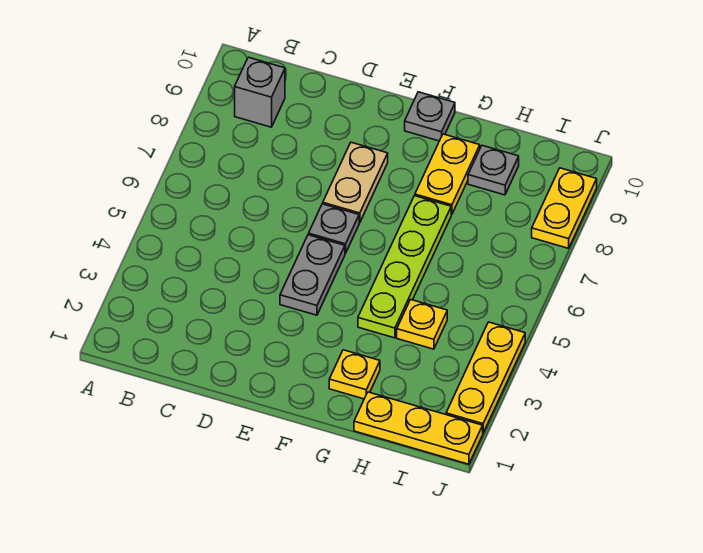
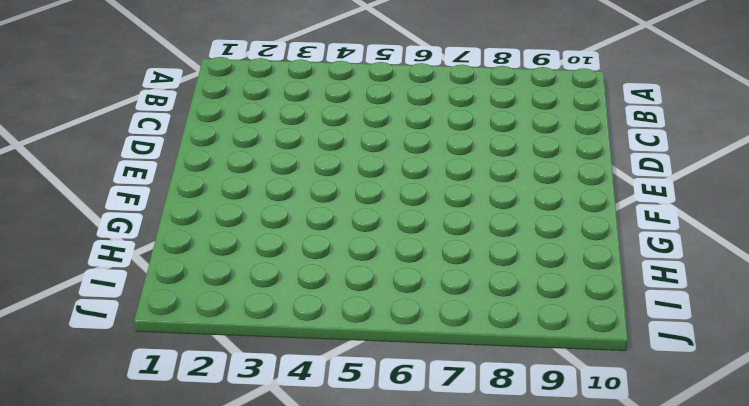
none -> grey brick B9 level 1
none -> grey plate E4:E5 level 1
none -> grey plate E6 level 1

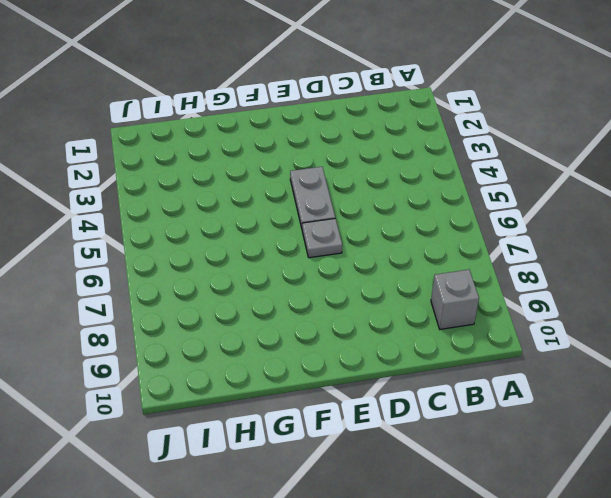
none -> tan plate E7:E8 level 1
none -> grey plate F10 level 1
none -> yellow plate G2 level 1

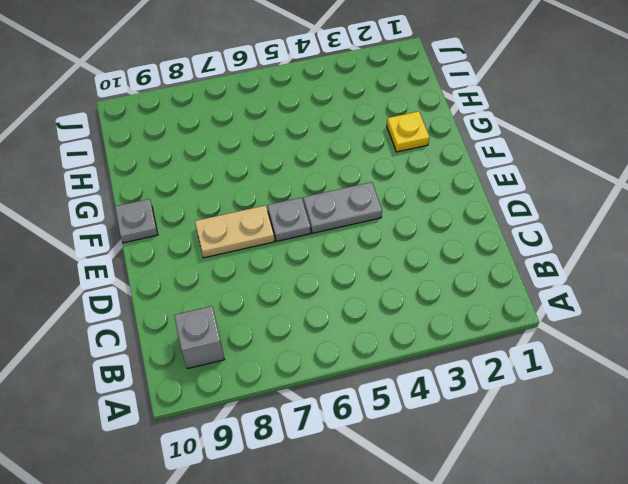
none -> lime plate G4:G7 level 1
none -> yellow plate G8:G9 level 1
none -> yellow plate H1:J1 level 1

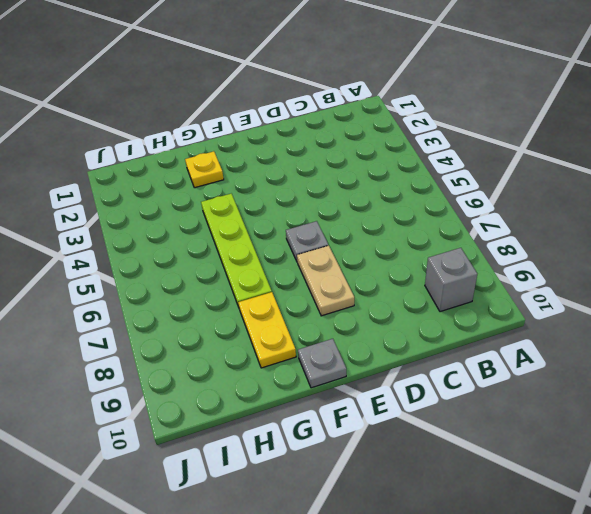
none -> grey plate E4:E5 level 1
none -> yellow plate H1:J1 level 1
none -> yellow plate H4 level 1

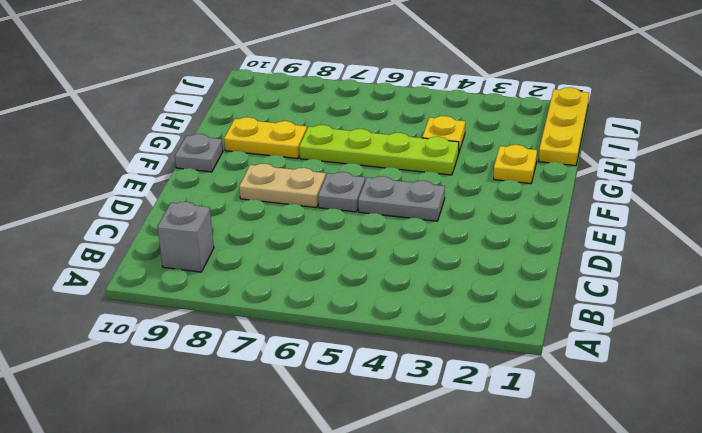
none -> grey plate H9 level 1
none -> yellow plate J2:J4 level 1
none -> yellow plate J8:J9 level 1

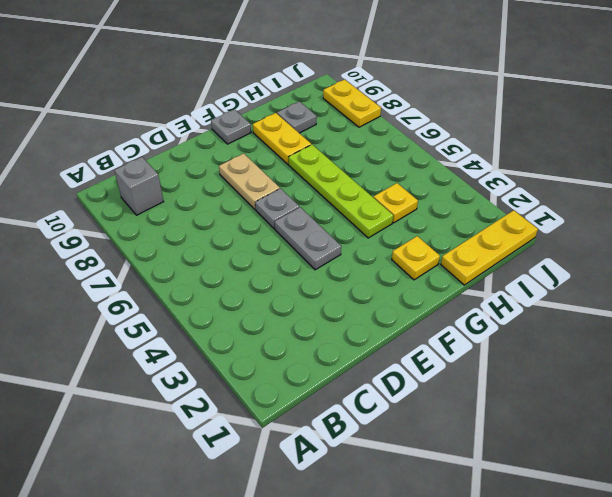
none -> yellow plate J2:J4 level 1

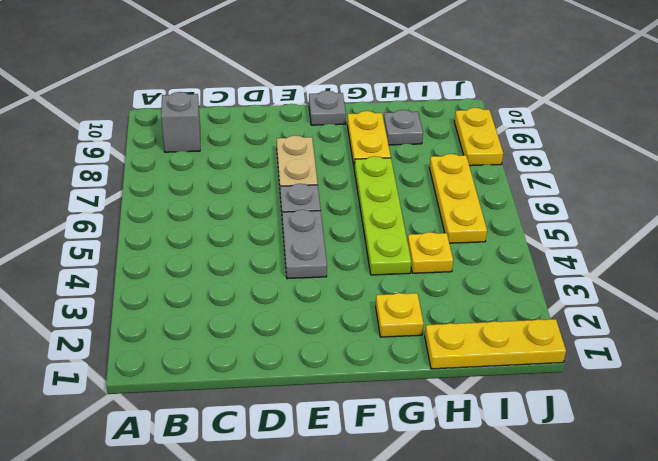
yellow plate I5:I7 level 1 -> yellow plate J2:J4 level 1

